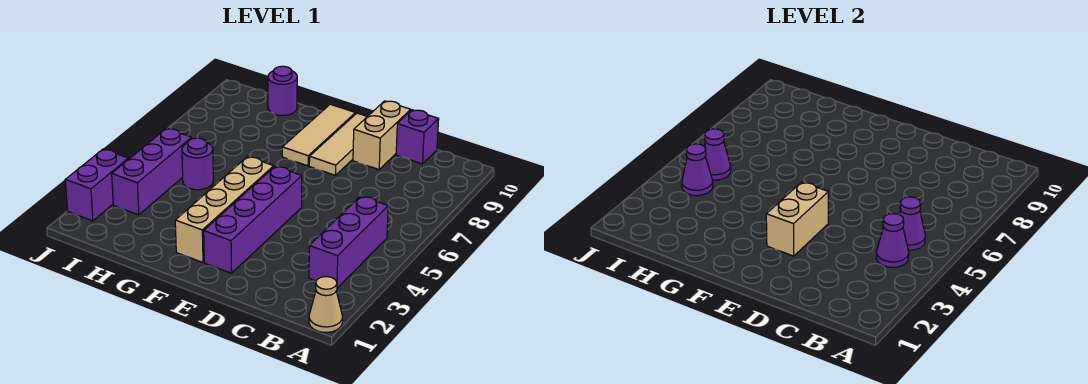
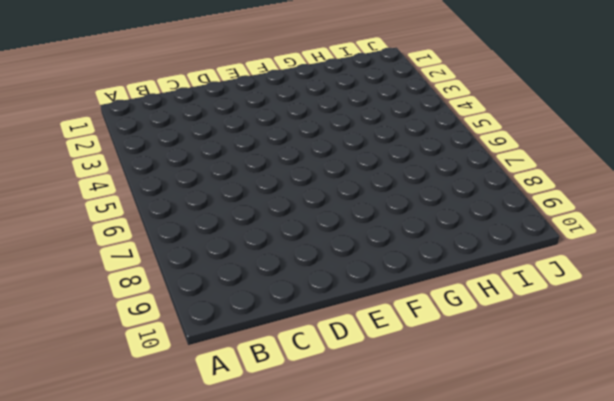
none -> tan cone A1 level 1
none -> purple brick B3:B5 level 1
none -> purple brick C10 level 1

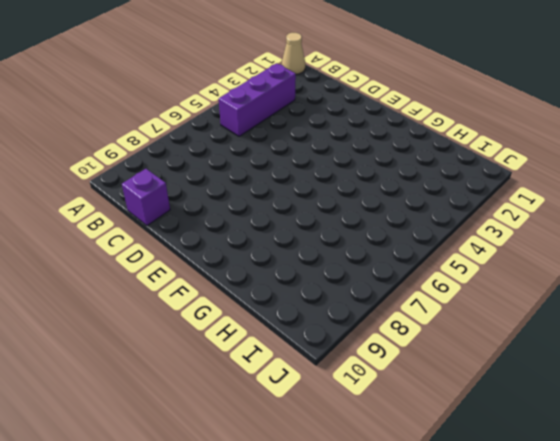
none -> tan brick D9:D10 level 1
none -> purple brick E2:E5 level 1
none -> tan tile E8:E10 level 1

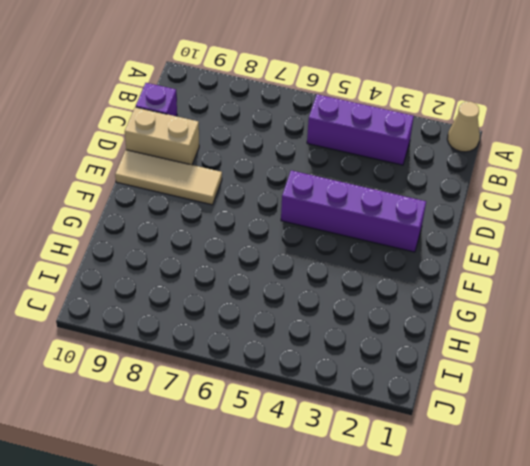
none -> tan brick F2:F5 level 1
none -> tan tile F8:F10 level 1
none -> purple round brick H5 level 1

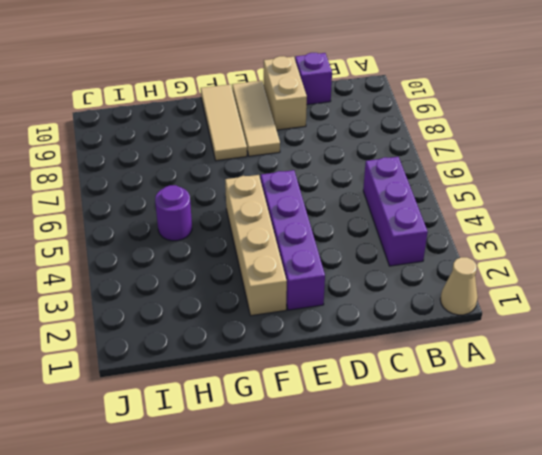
none -> purple round brick H10 level 1
none -> purple brick I3:I5 level 1
none -> purple brick J2:J3 level 1

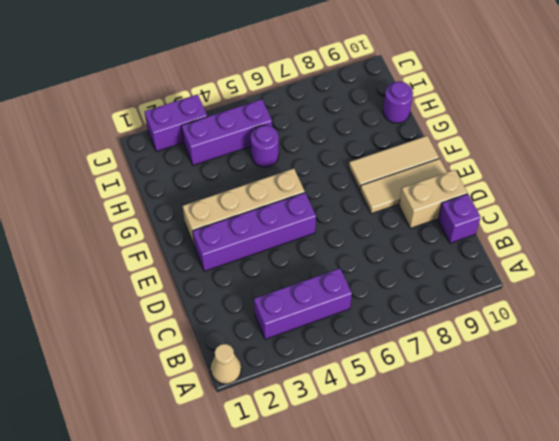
none -> purple cone B4 level 2
none -> purple cone B5 level 2
none -> tan brick E3:E4 level 2

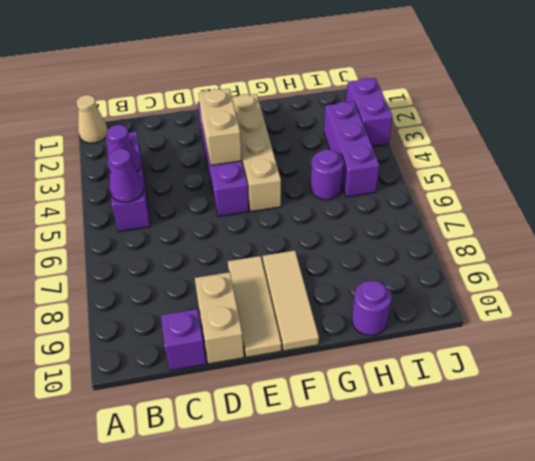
none -> purple cone I4 level 2
none -> purple cone I5 level 2

